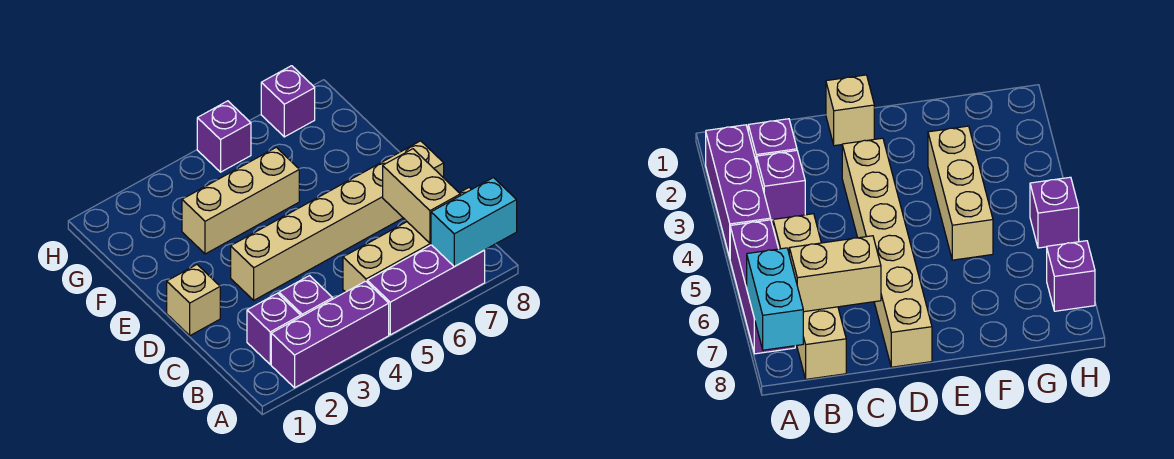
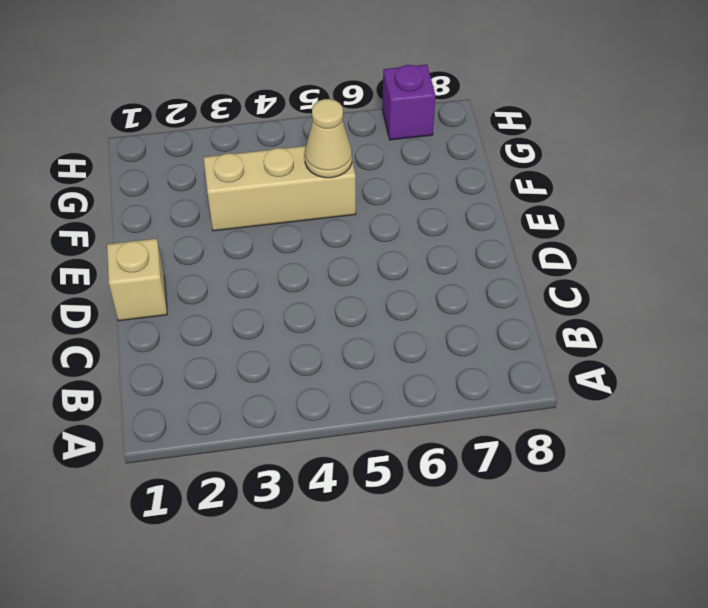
tan cone F5 level 2 -> none
none -> purple brick A2:A4 level 1
none -> purple brick A5:A7 level 1
none -> purple brick B2 level 1

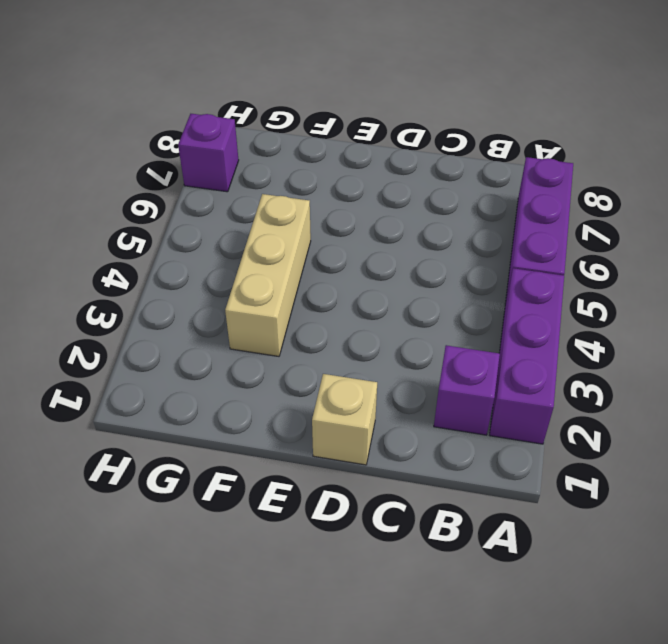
none -> purple brick B3 level 1
none -> tan brick B5:B8 level 1
none -> tan brick D3:D8 level 1

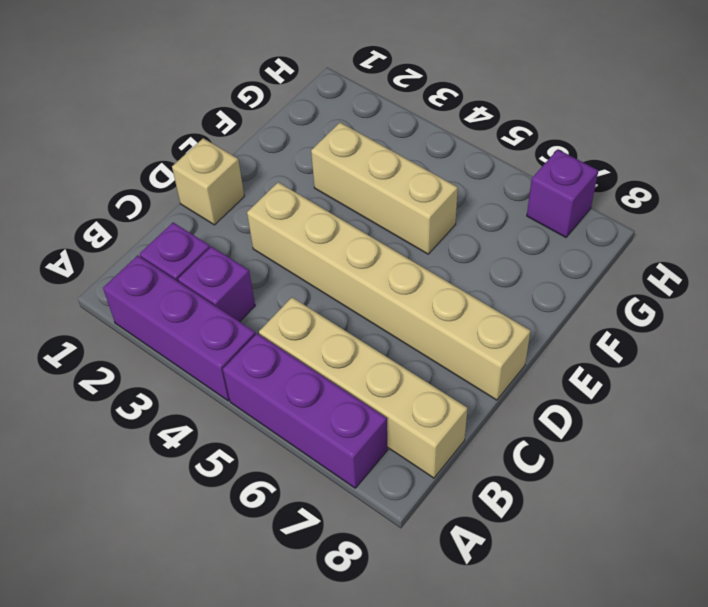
none -> purple brick H5 level 1
none -> cyan brick A7:A8 level 2
none -> tan brick B7:C7 level 2

